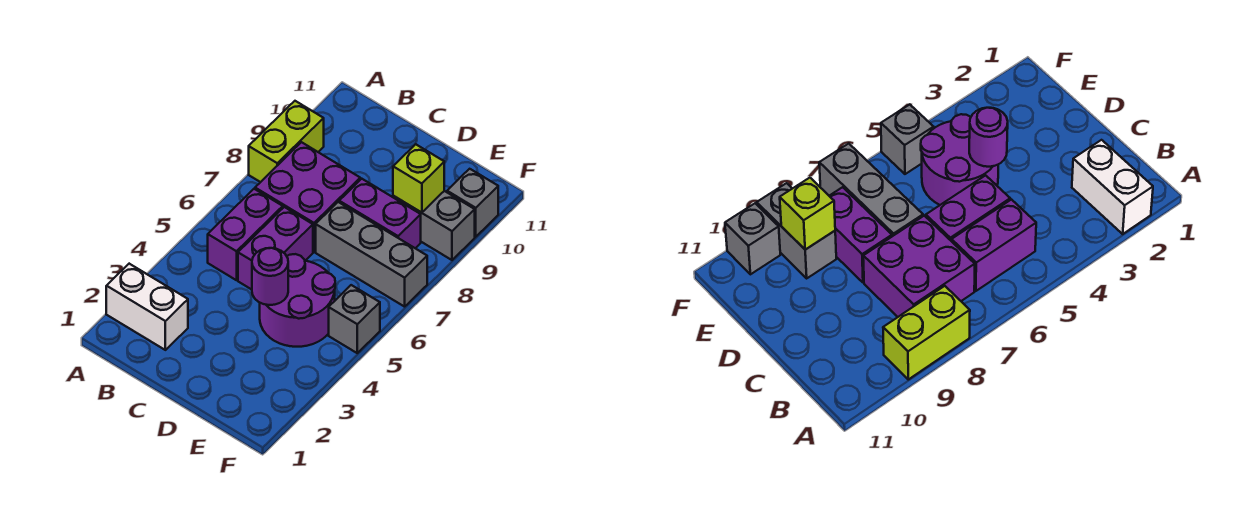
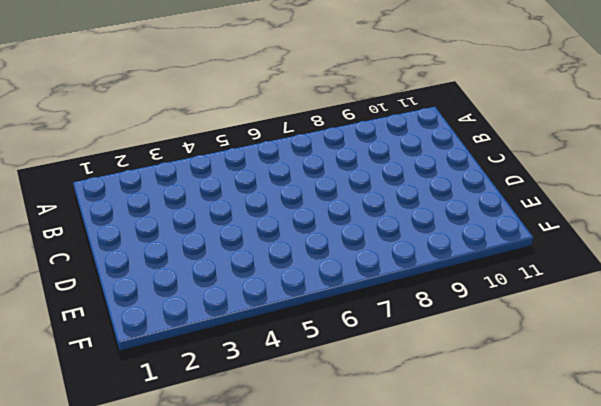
none -> white brick A2:B2 level 1
none -> lime brick A8:A9 level 1
none -> purple brick B5:B6 level 1

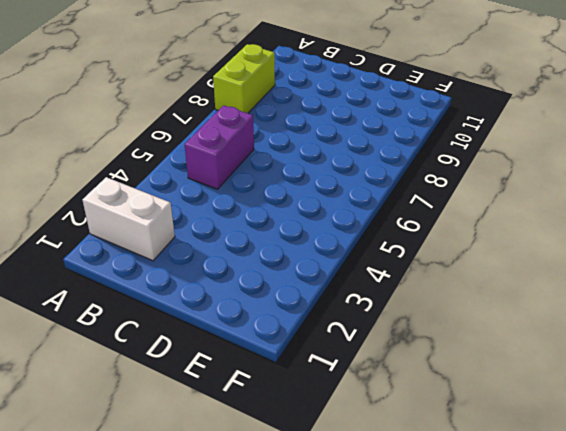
none -> purple brick B7:C8 level 1
none -> purple brick C5:C6 level 1
none -> purple round brick D4:E5 level 1

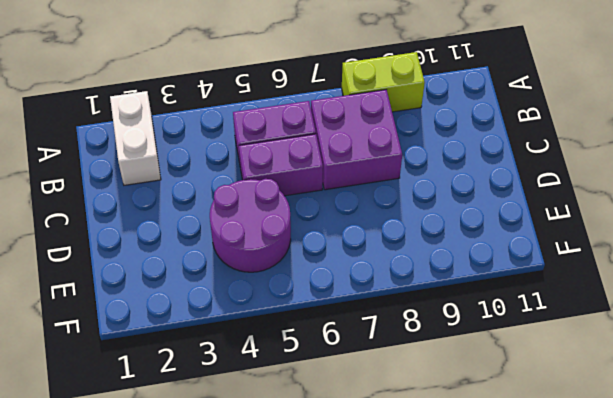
none -> grey brick D7:F7 level 1
none -> purple brick D8:E8 level 1
none -> grey brick E9:F9 level 1

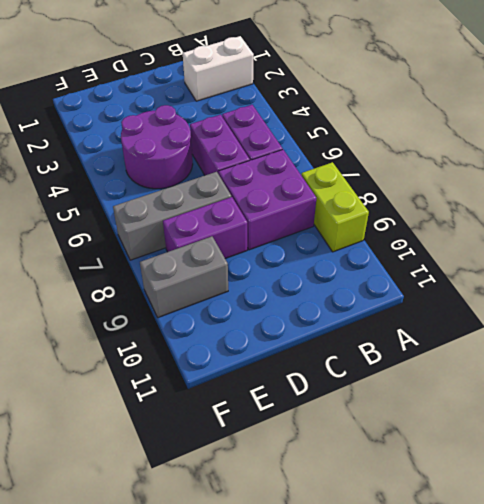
none -> grey brick F5 level 1
none -> grey brick F10 level 1
none -> purple round brick D4 level 2

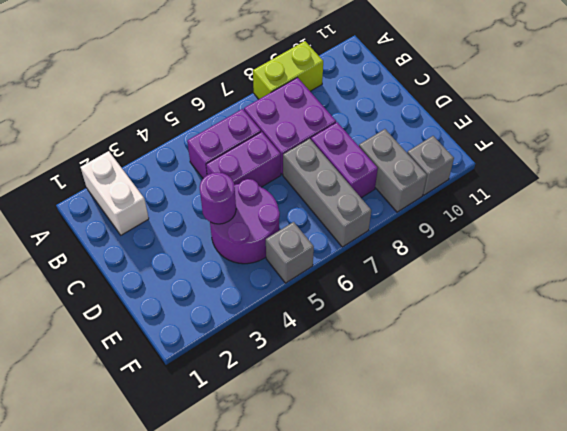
none -> lime brick E9 level 2

